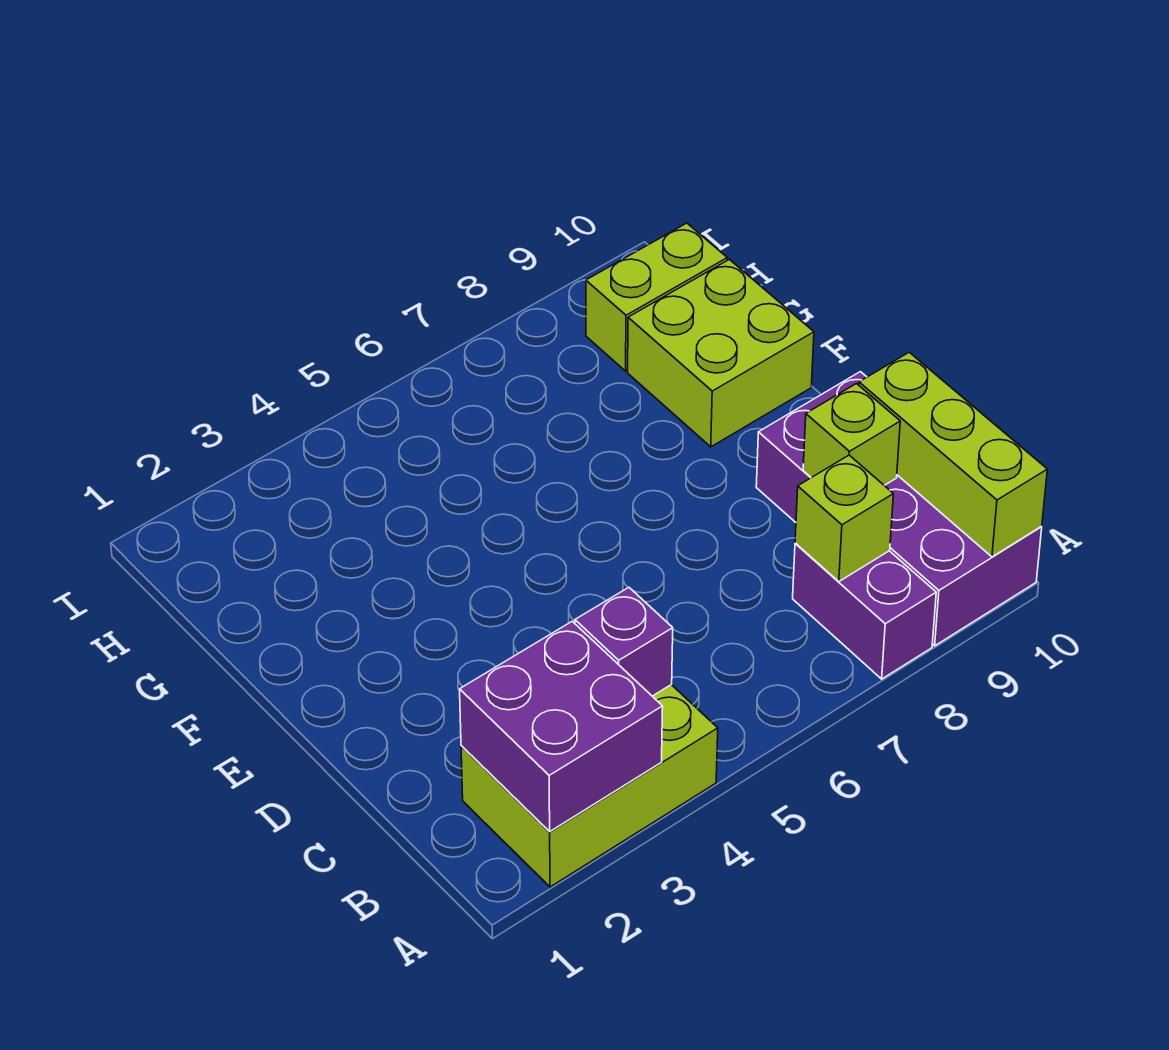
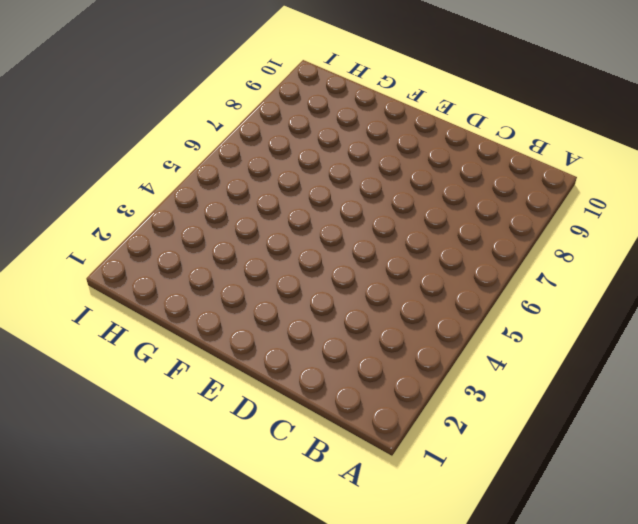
none -> lime brick A2:B4 level 1
none -> purple brick A8:B8 level 1

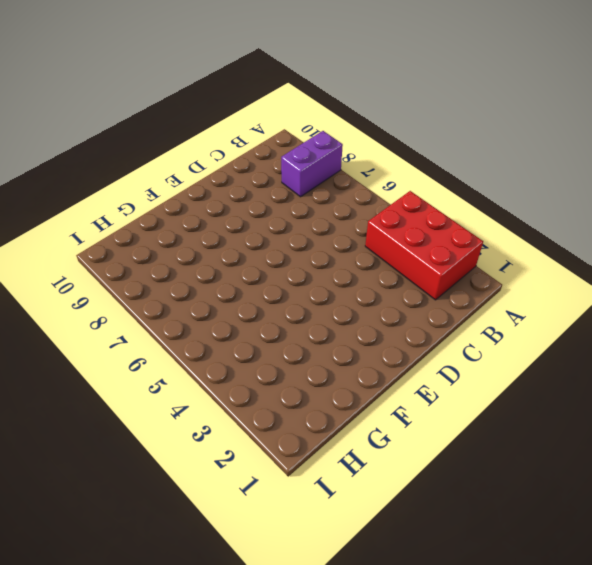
red brick A2:B4 level 1 -> lime brick A2:B4 level 1
none -> purple brick A9:D10 level 1
none -> lime brick F9:G10 level 1

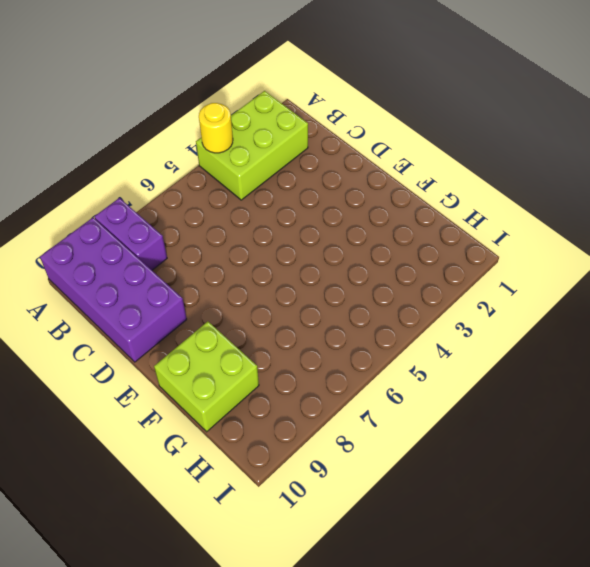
yellow round brick A4 level 2 -> none
none -> lime brick H9:H10 level 1
none -> purple brick A2:B3 level 2

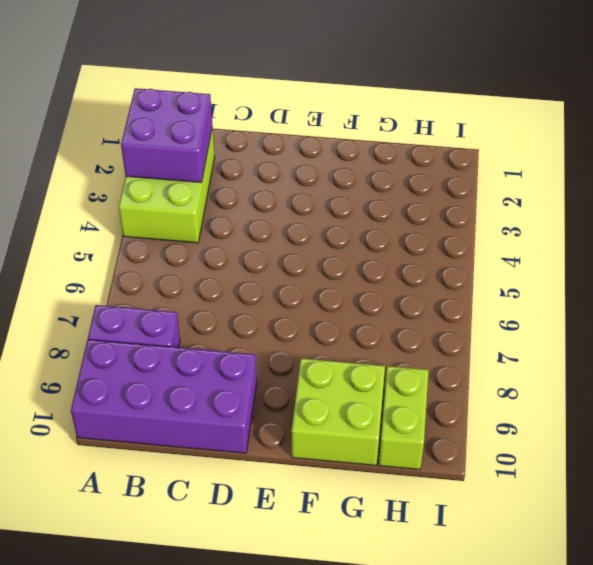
none -> lime brick A10:C10 level 2
none -> purple brick B4 level 2

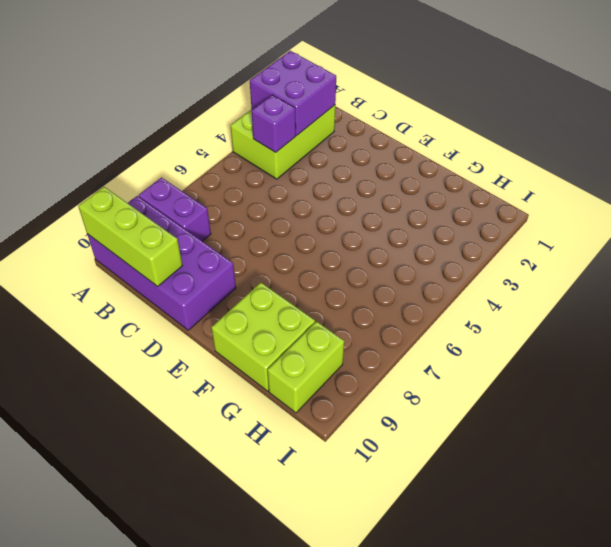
none -> lime brick B8 level 2
none -> lime brick C9 level 2

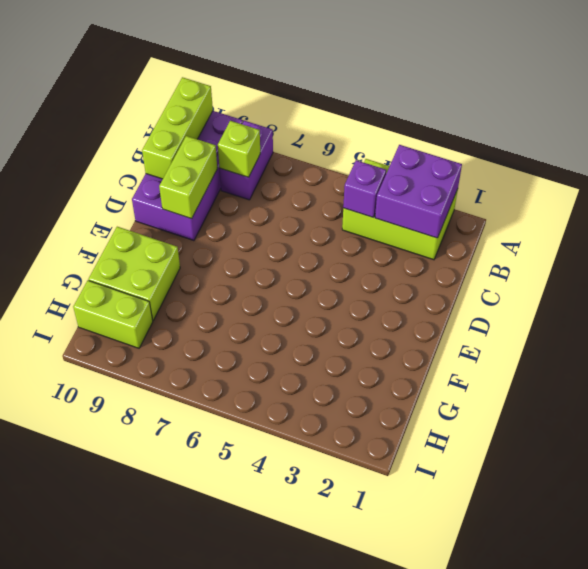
lime brick C9:D9 level 2 -> lime brick C9 level 2

